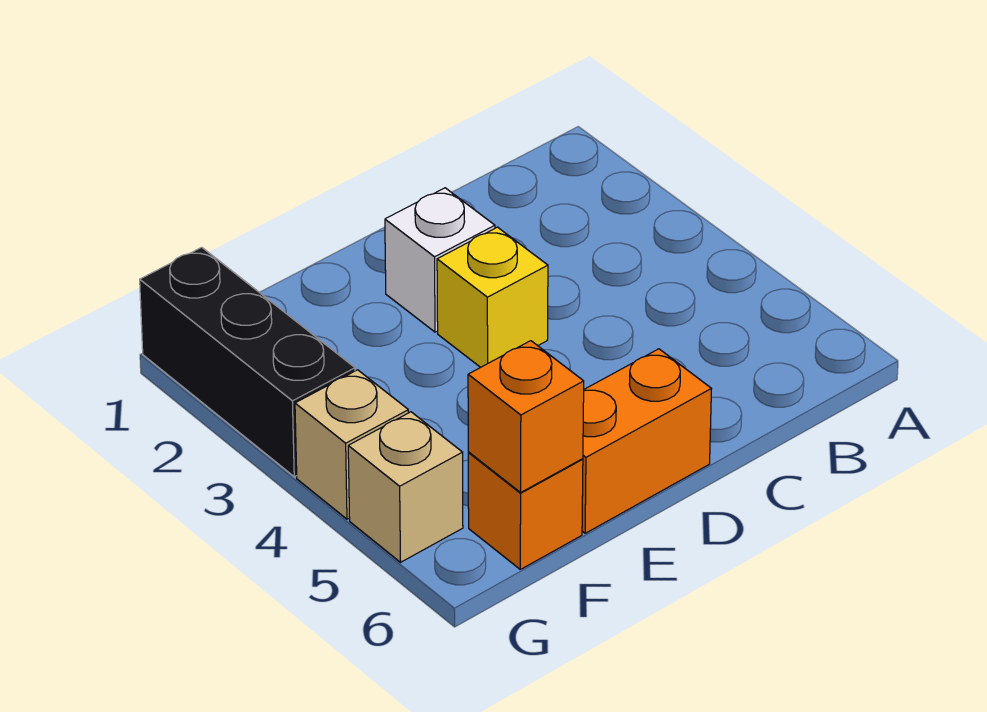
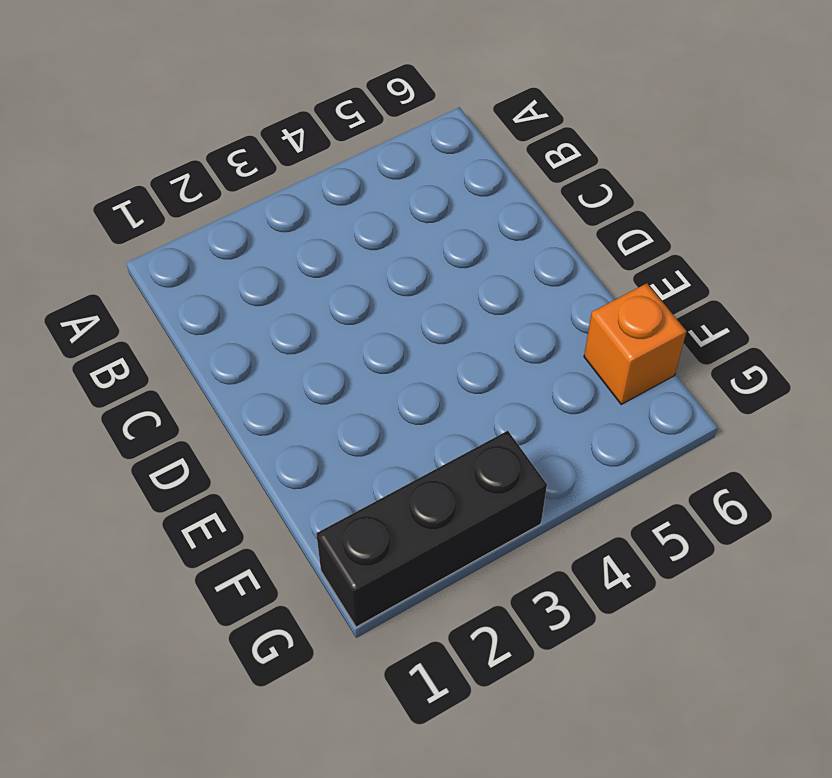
none -> white brick D2 level 1
none -> yellow brick D3 level 1

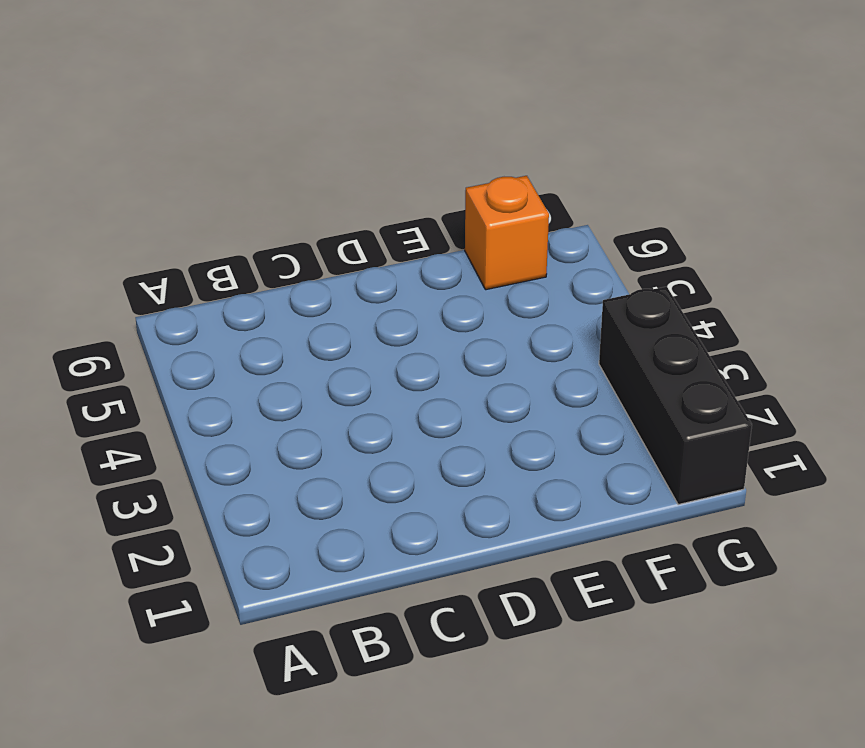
none -> white brick D2 level 1
none -> yellow brick D3 level 1

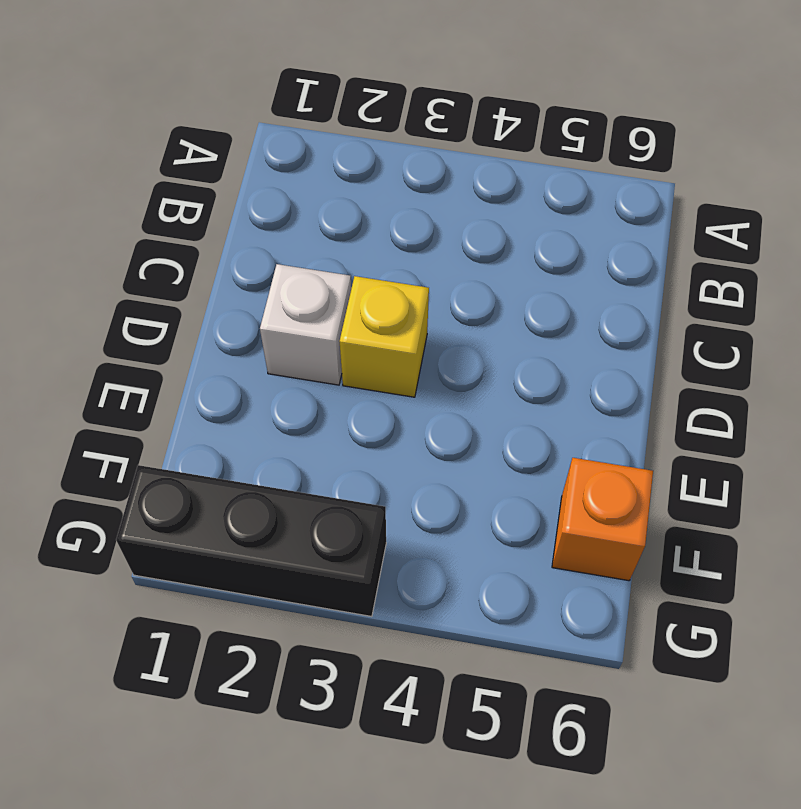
none -> orange brick D6:E6 level 1
none -> tan brick G4 level 1

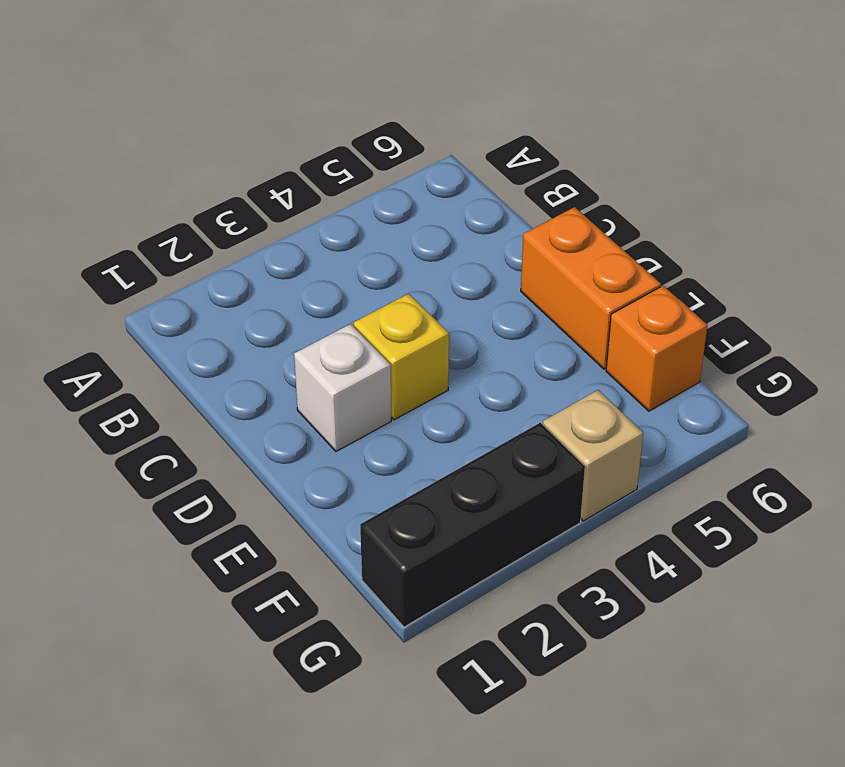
none -> tan brick G5 level 1
none -> orange brick F6 level 2

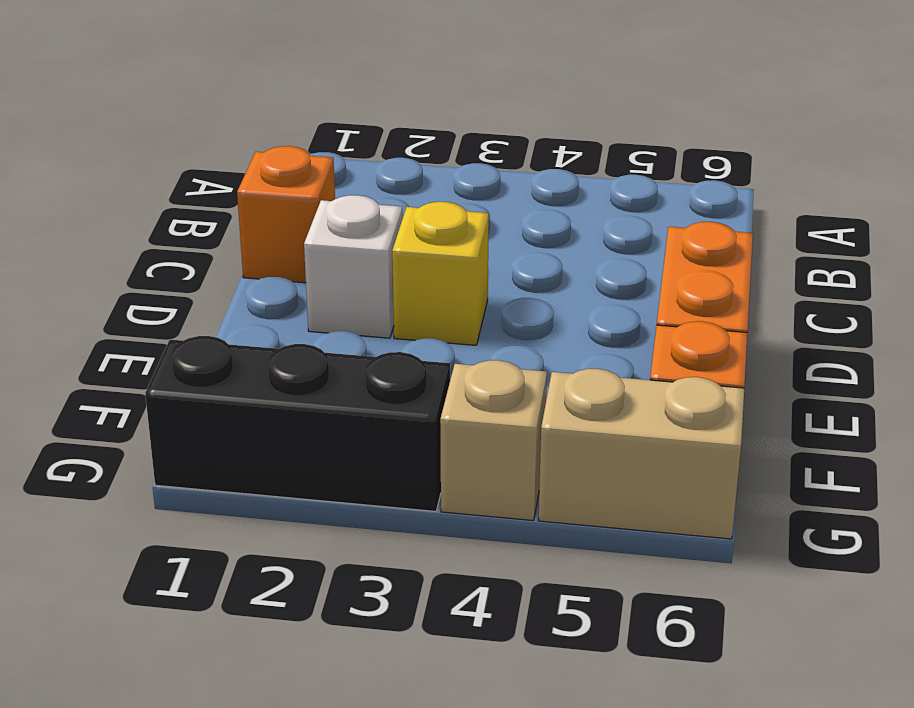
orange brick C1 level 1 -> orange brick F6 level 2
tan brick G5:G6 level 1 -> tan brick G5 level 1

